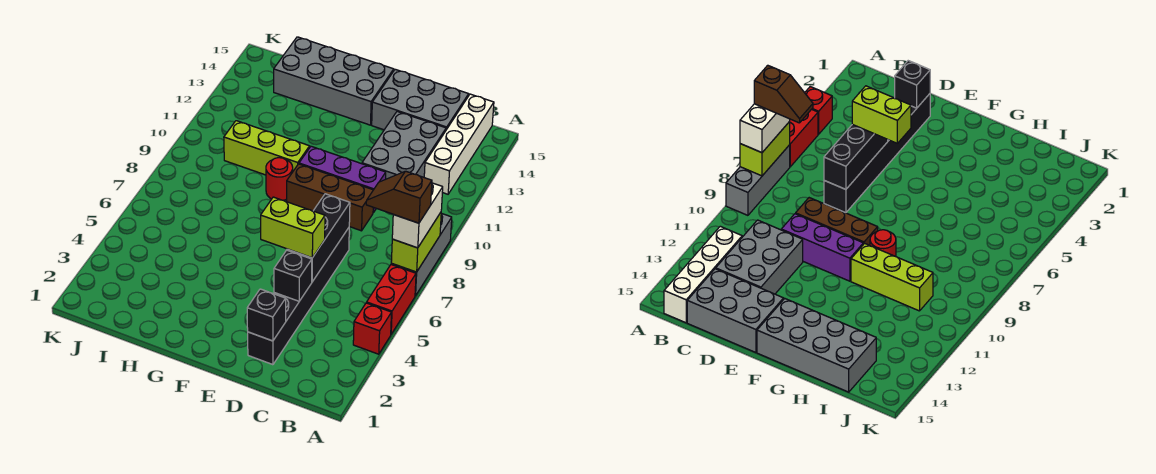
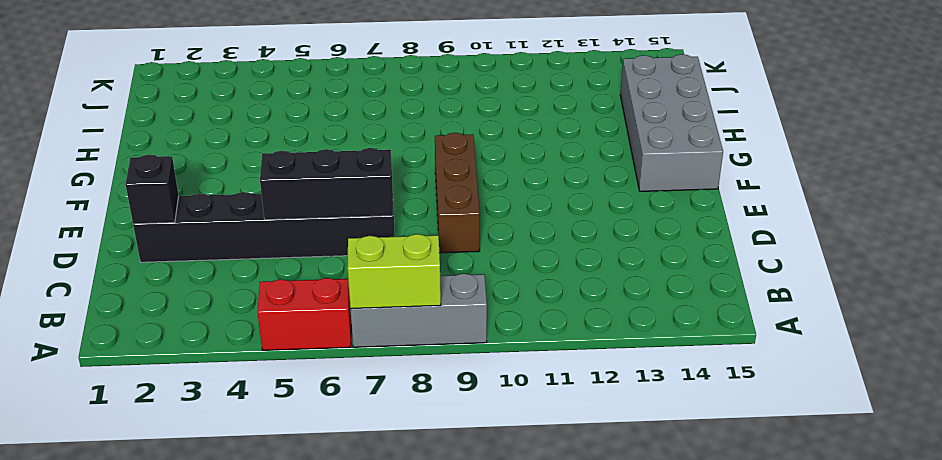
none -> red brick A4 level 1
none -> white brick B12:B15 level 1
none -> grey brick C11:D13 level 1

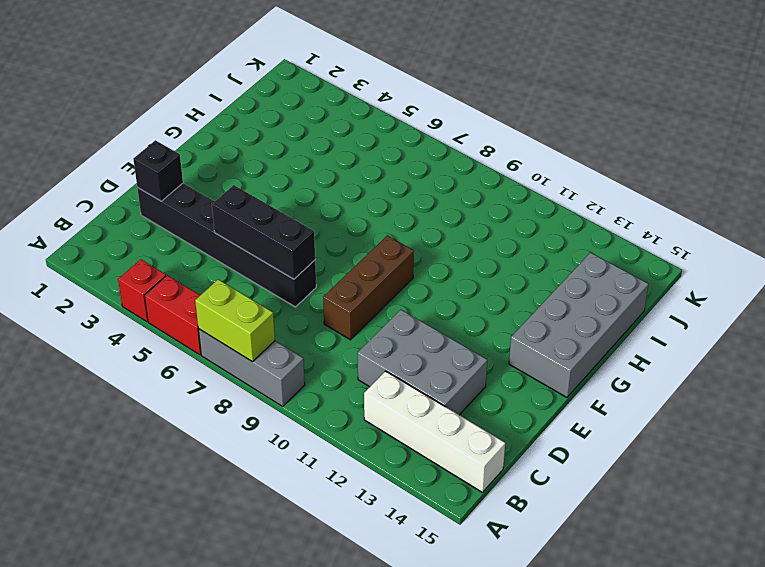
none -> grey brick C14:E15 level 1
none -> purple brick D10:F10 level 1
none -> red round brick G9 level 1

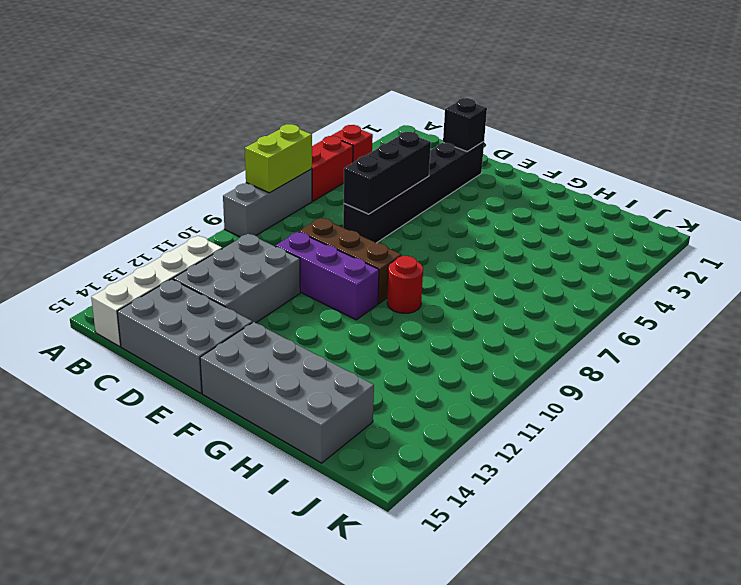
none -> lime brick G10:I10 level 1
none -> black brick D4 level 2
none -> white brick A7:A8 level 3

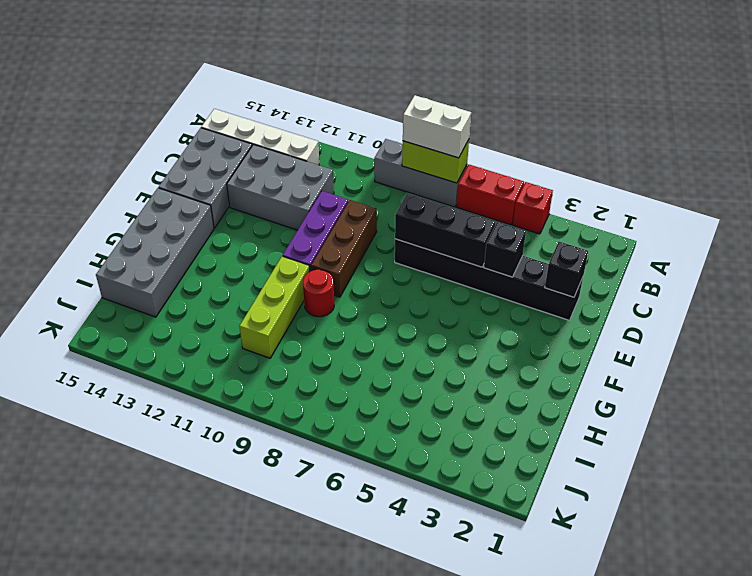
none -> lime brick D5:E5 level 3
none -> brown slope A7:B7 level 4 top A

